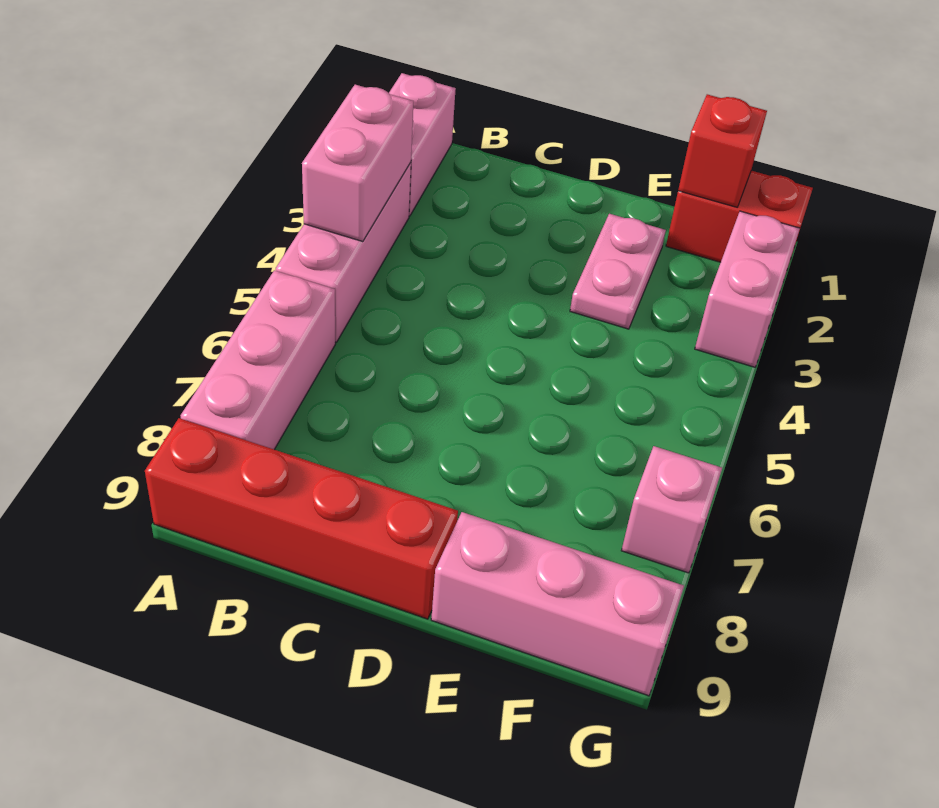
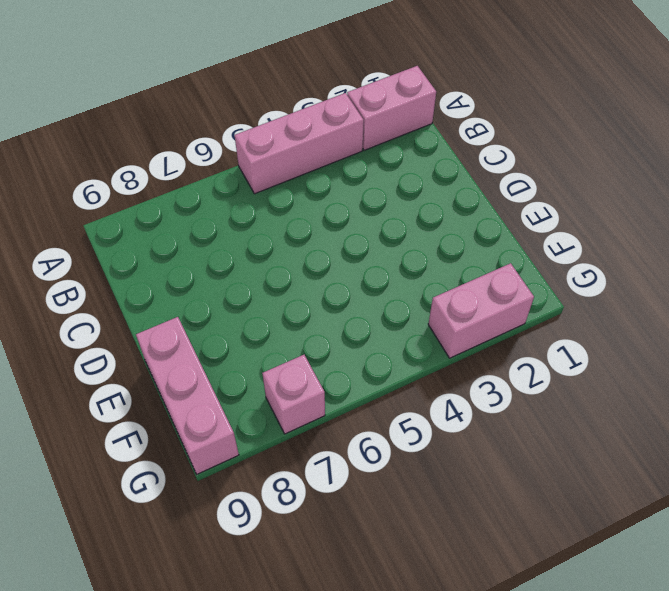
none -> pink brick A6:A8 level 1
none -> red brick A9:D9 level 1

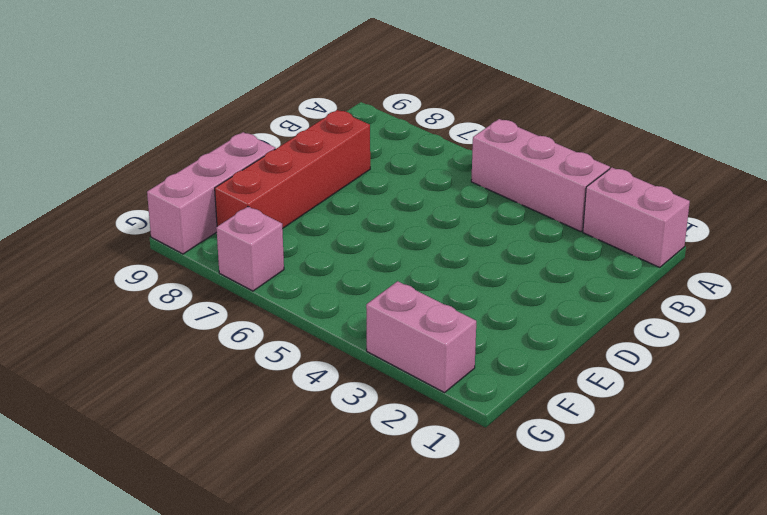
red brick C8:F8 level 1 -> red brick A9:D9 level 1
none -> pink brick A6:A8 level 1
none -> pink plate E2:E3 level 1

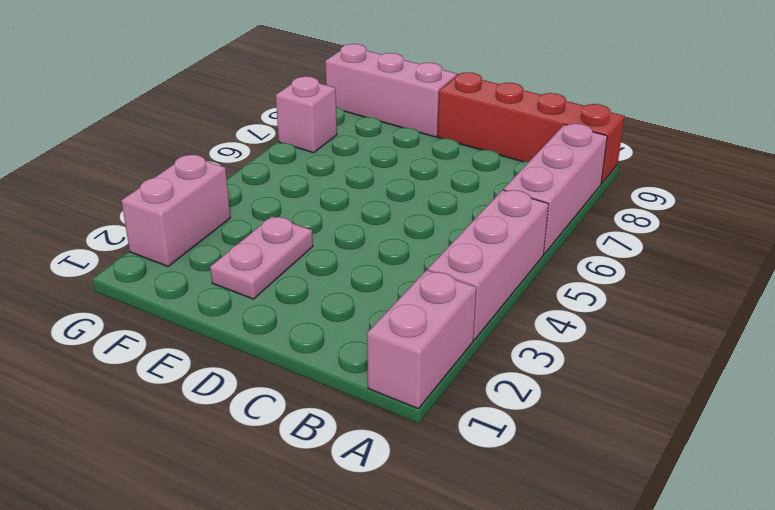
none -> red brick F1:G1 level 1
none -> pink brick A3:A4 level 2

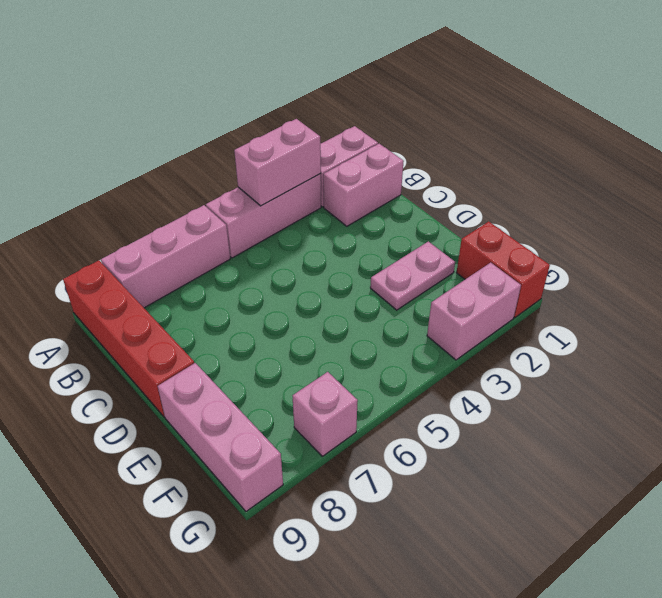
pink brick B1:B2 level 1 -> none
none -> red brick F1 level 2

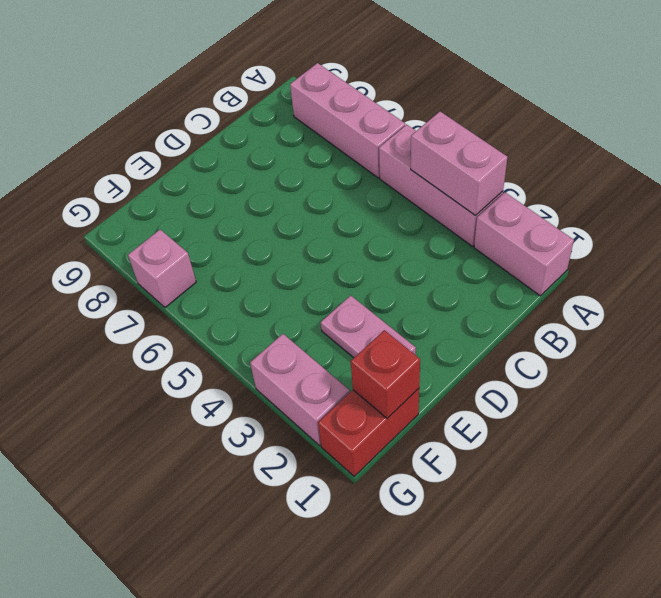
none -> red brick A9:D9 level 1
none -> pink brick E9:G9 level 1

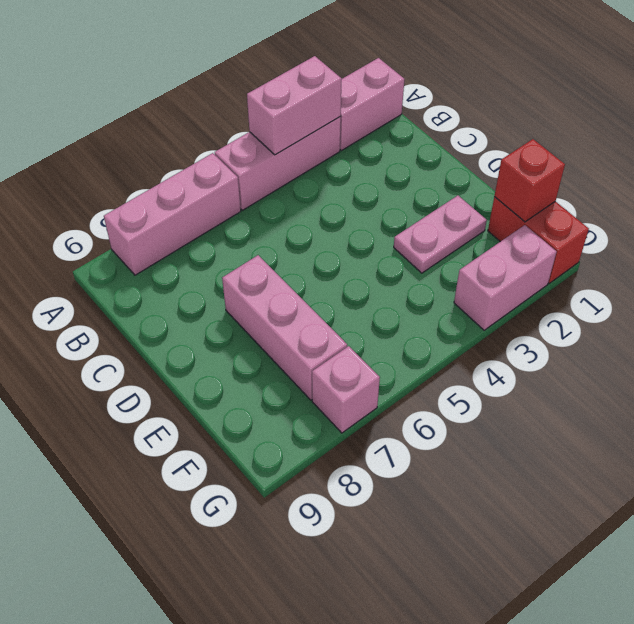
pink brick D7:F7 level 1 -> pink brick E9:G9 level 1
none -> red brick A9:D9 level 1

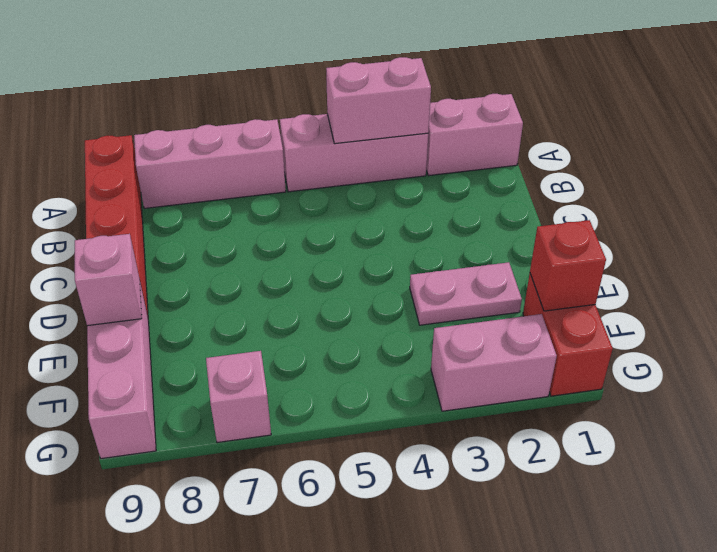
pink brick E9 level 2 -> none

